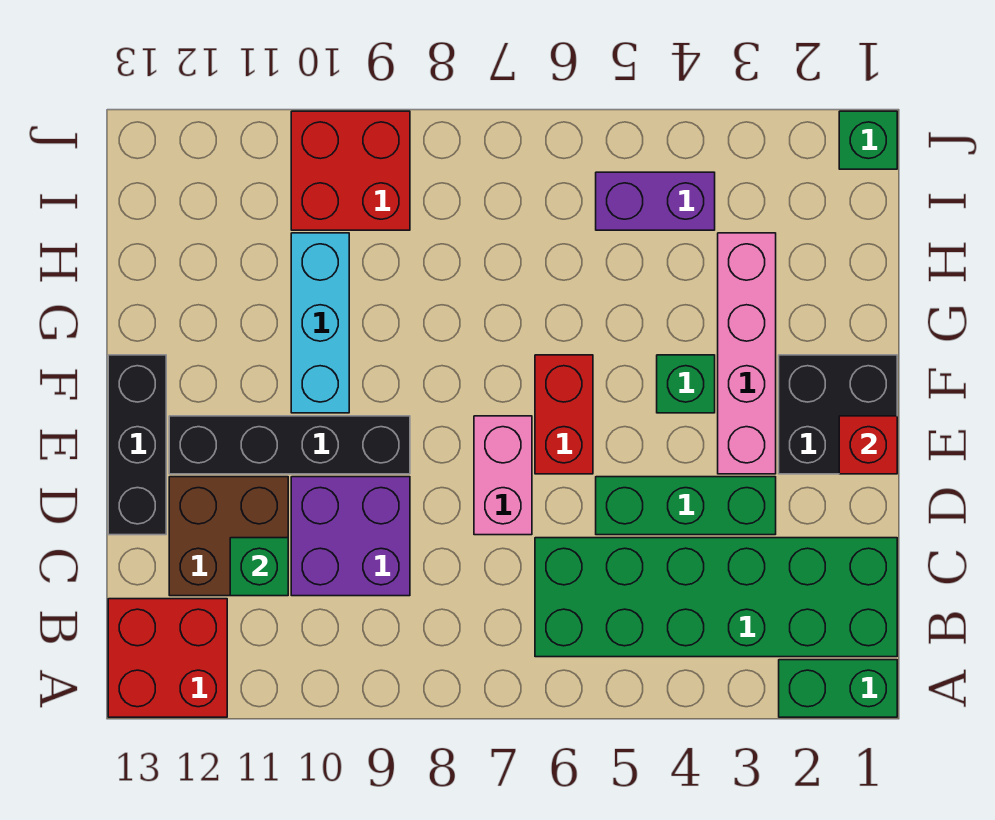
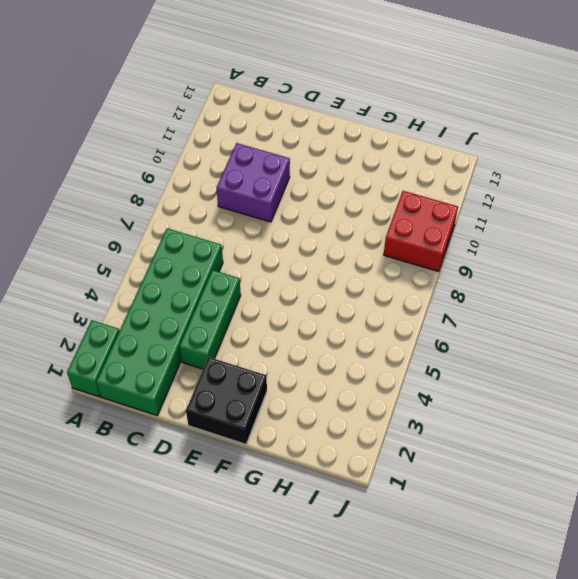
none -> red brick A12:B13 level 1
none -> brown brick C11:D12 level 1
none -> pink brick D7:E7 level 1

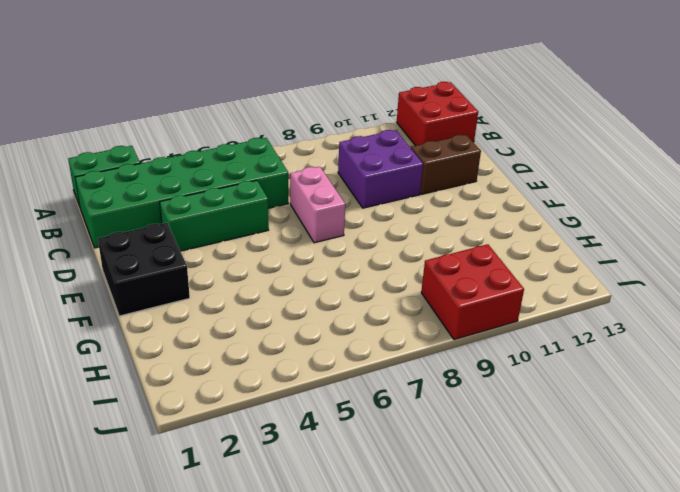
brown brick D11:D12 level 1 -> brown brick C11:D12 level 1
none -> black brick D13:F13 level 1
none -> pink brick E3:H3 level 1
none -> red brick E6:F6 level 1

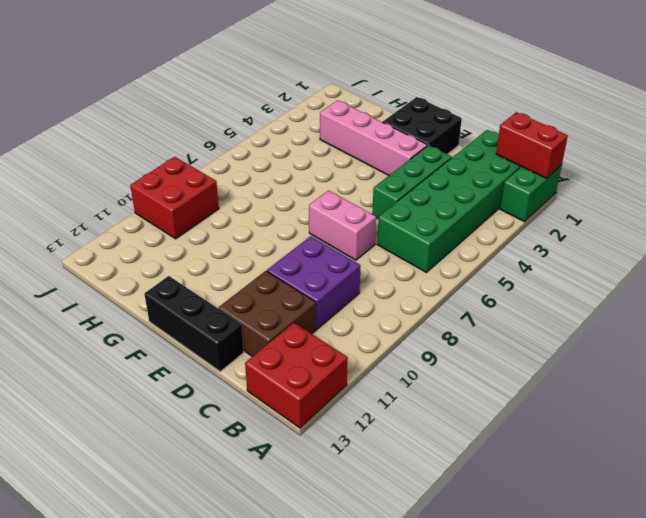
red brick A1:B1 level 2 -> red brick E6:F6 level 1
none -> black brick E9:E12 level 1
none -> green brick F4 level 1
none -> cyan brick F10:H10 level 1

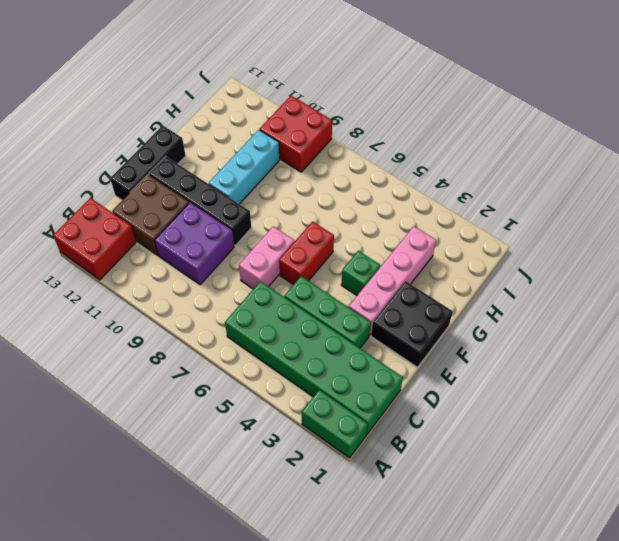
none -> purple brick I4:I5 level 1
none -> green brick J1 level 1
none -> green brick C11 level 2

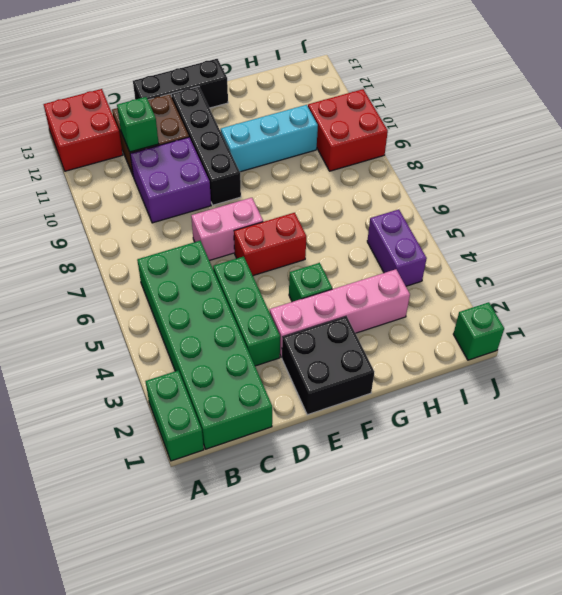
none -> red brick E1 level 2

